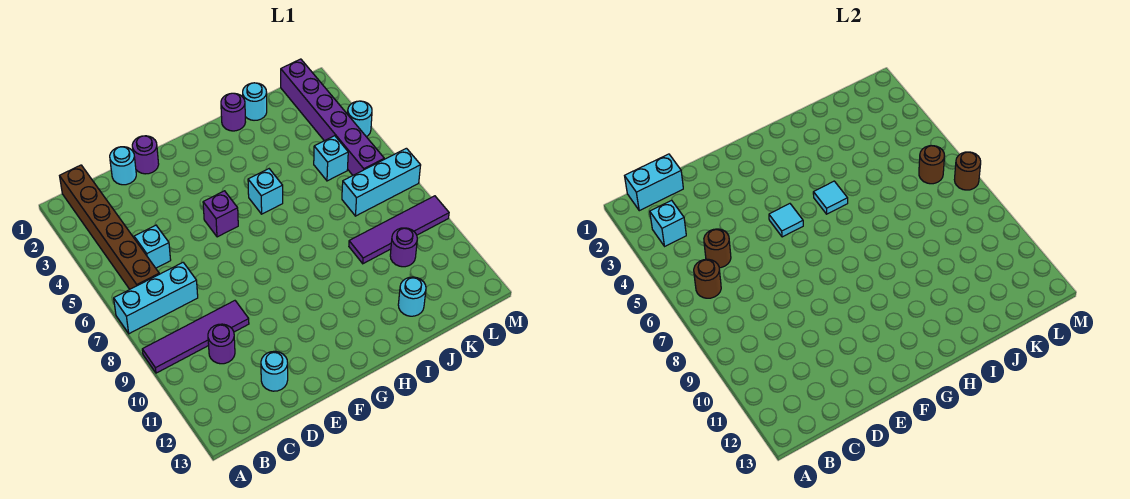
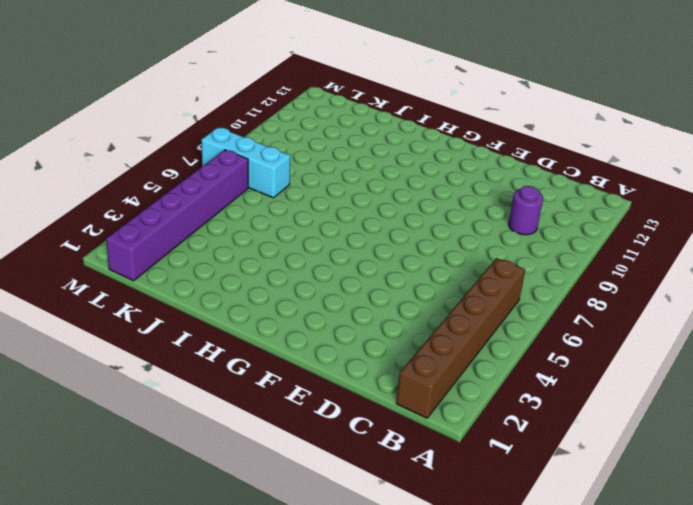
none -> cyan brick A7:C7 level 1
none -> purple tile A9:D9 level 1
none -> cyan brick C5 level 1

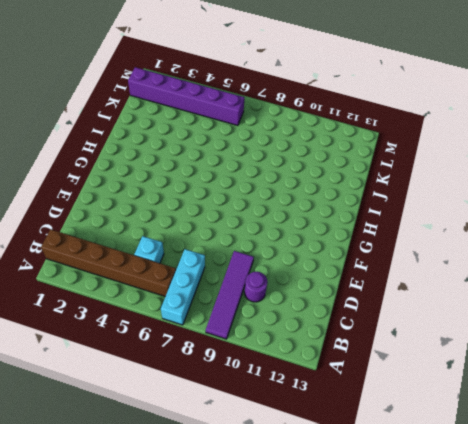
none -> cyan round brick D1 level 1
none -> cyan round brick D12 level 1
none -> purple round brick E1 level 1

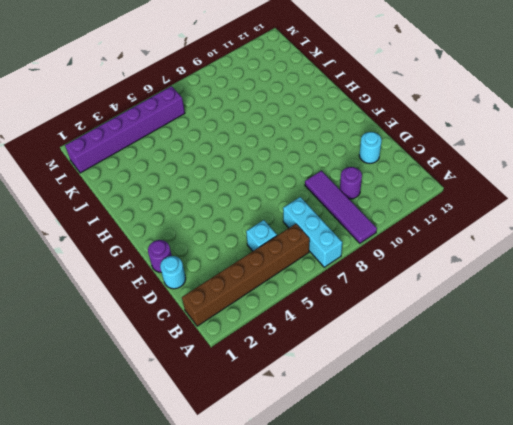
none -> purple brick F5 level 1
none -> cyan brick H5 level 1
none -> purple round brick I1 level 1

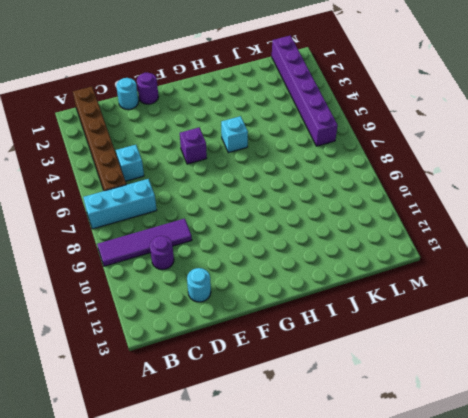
none -> purple round brick I1 level 1
none -> cyan round brick J1 level 1
none -> purple tile J9:M9 level 1

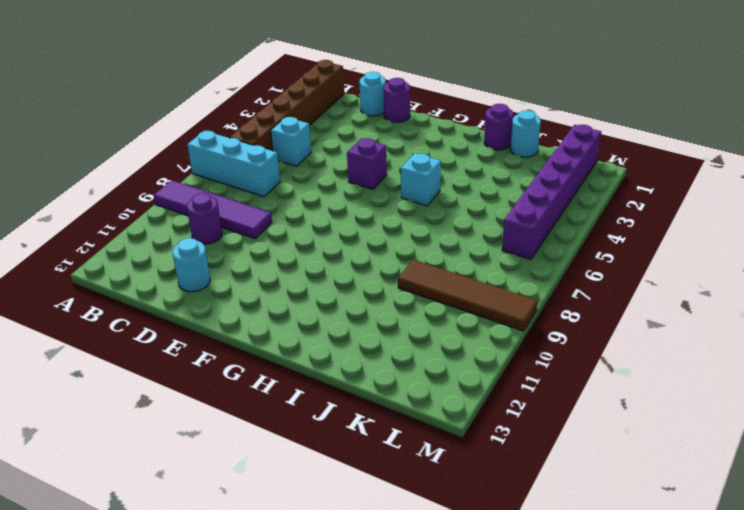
brown tile J9:M9 level 1 -> purple tile J9:M9 level 1
none -> cyan round brick J12 level 1
none -> cyan brick K5 level 1
none -> cyan brick K7:M7 level 1

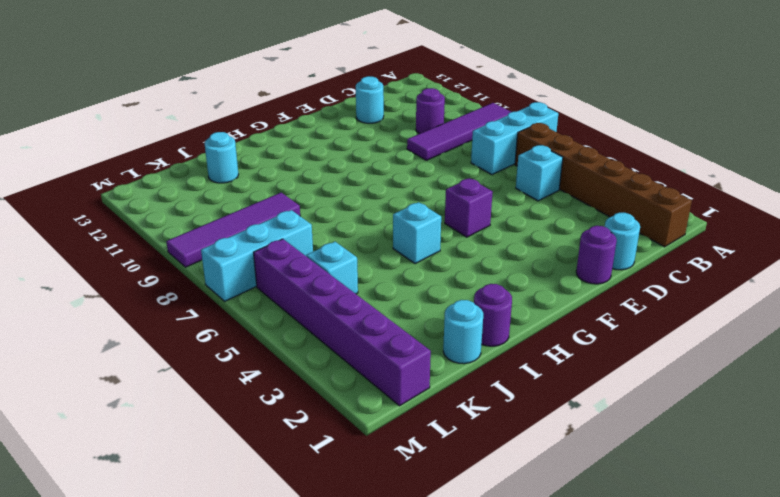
none -> purple round brick K10 level 1
none -> cyan round brick M4 level 1
none -> cyan brick B1:C1 level 2

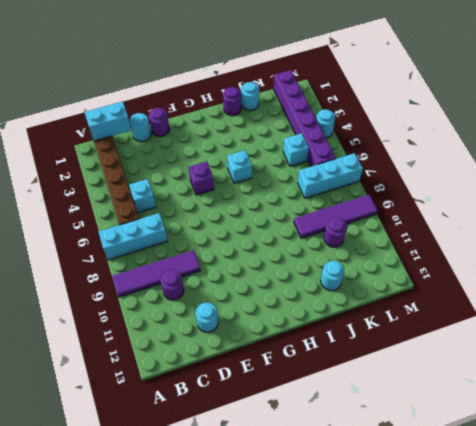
none -> cyan brick B3 level 2
none -> brown round brick B6 level 2
none -> brown round brick C5 level 2

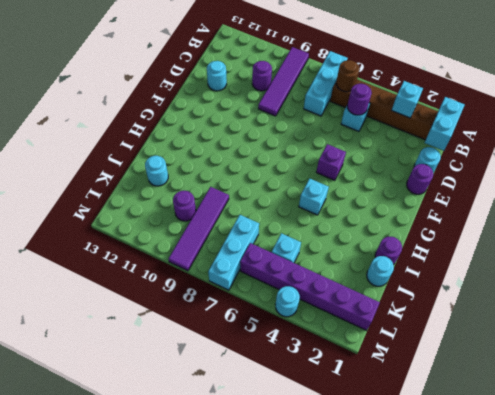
purple round brick C5 level 2 -> brown round brick C5 level 2
none -> cyan tile F5 level 2
none -> cyan tile H5 level 2
none -> brown round brick L6 level 2

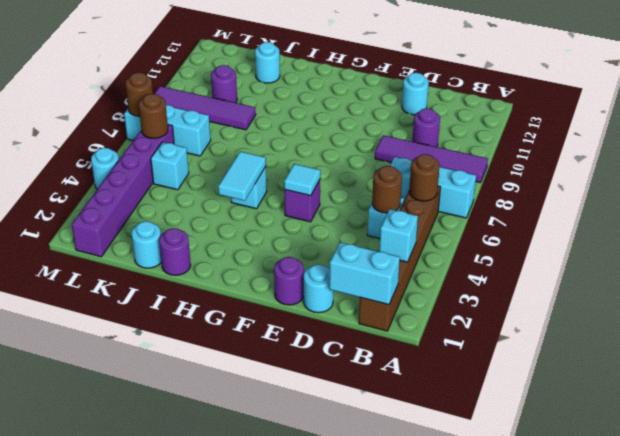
cyan tile H4:H5 level 2 -> cyan tile H5 level 2

